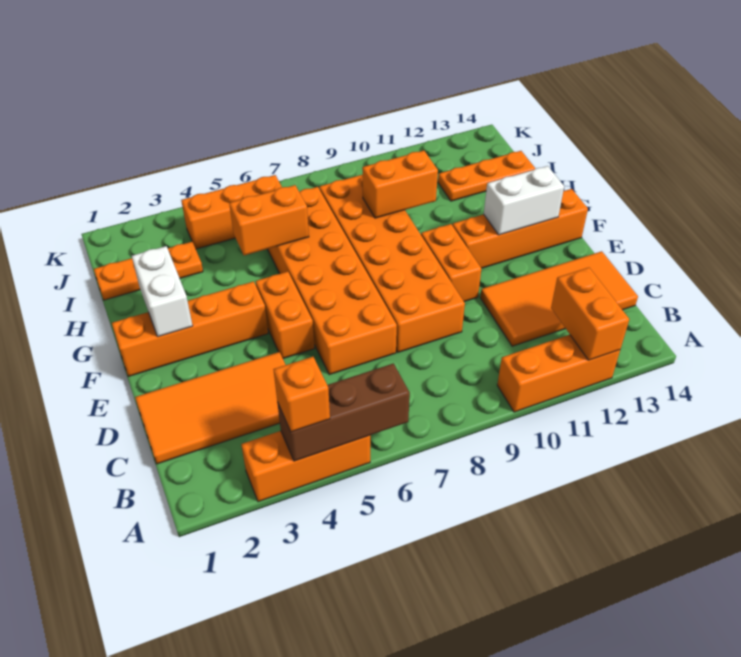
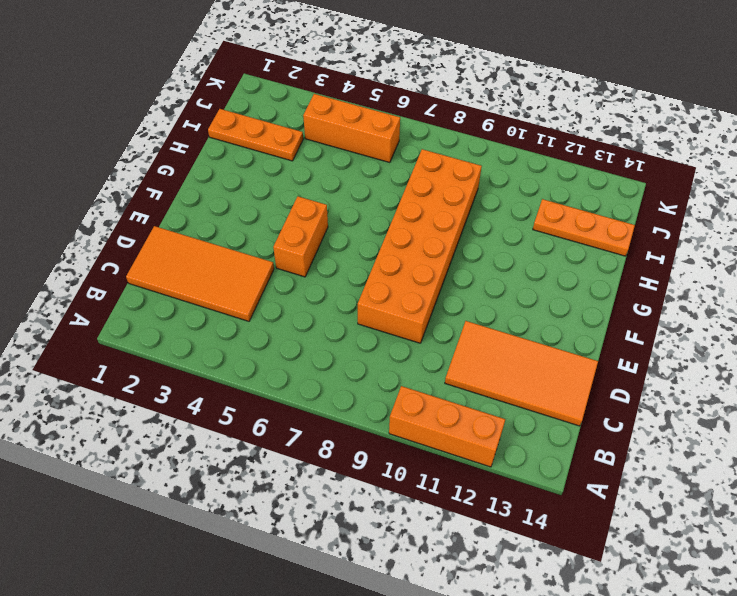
none -> orange brick A3:A5 level 1
none -> orange brick D6:I7 level 1
none -> orange brick E10:F10 level 1

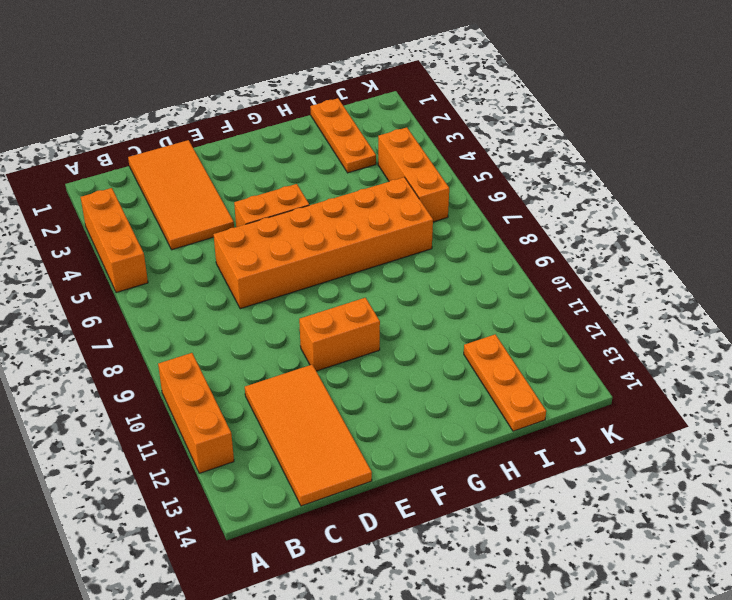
none -> orange brick D8:I9 level 1
none -> orange brick F1:F4 level 1
none -> orange brick F11:F14 level 1

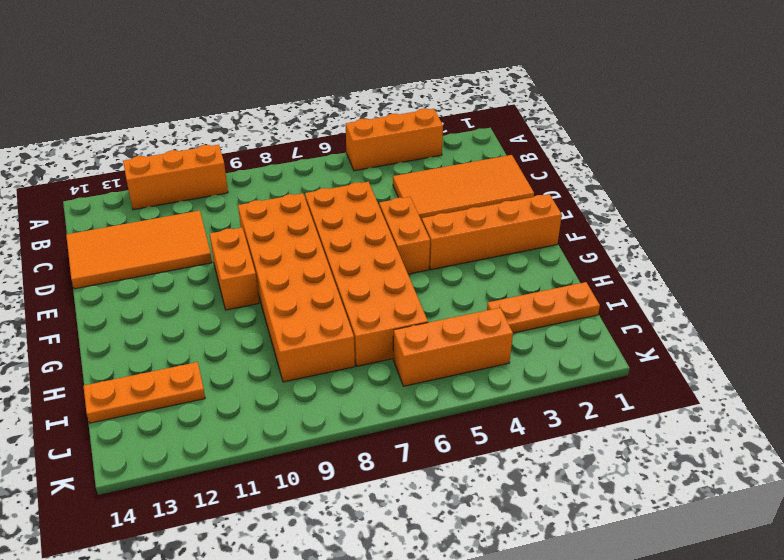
none -> orange brick F11:F14 level 1
none -> brown brick A4:A6 level 2
none -> orange brick A12:B12 level 2

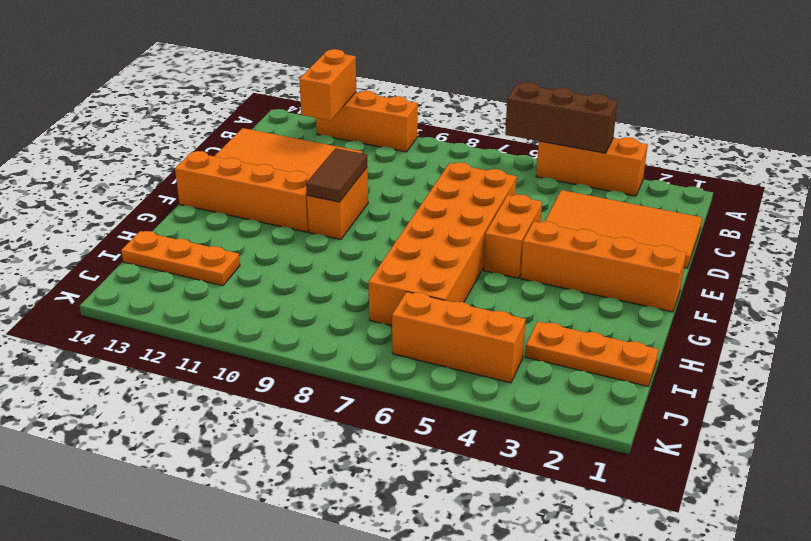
brown tile E10:F10 level 2 -> none
none -> orange brick D8:I9 level 1
none -> white brick F2:G2 level 2
none -> white brick F12:F13 level 2

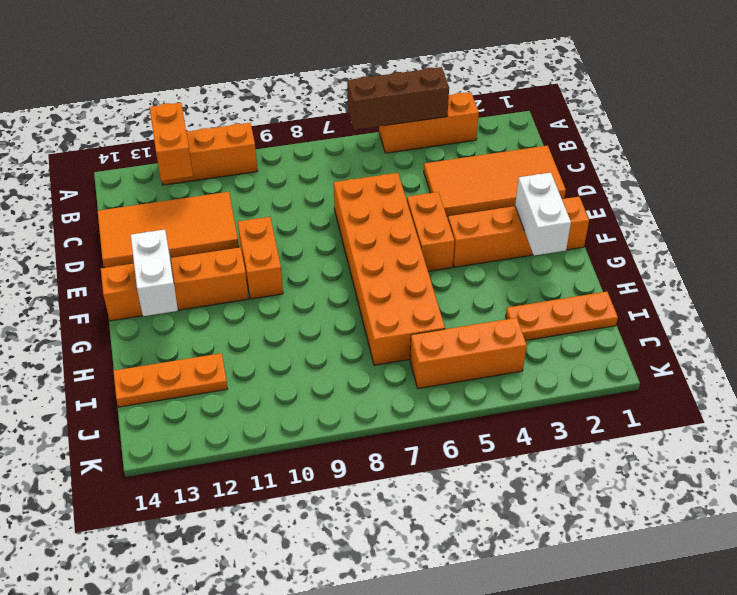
white brick F13:G13 level 2 -> white brick F12:F13 level 2
none -> orange brick D8:I9 level 1
none -> orange brick H5:H6 level 2
none -> orange brick H9:H10 level 2

